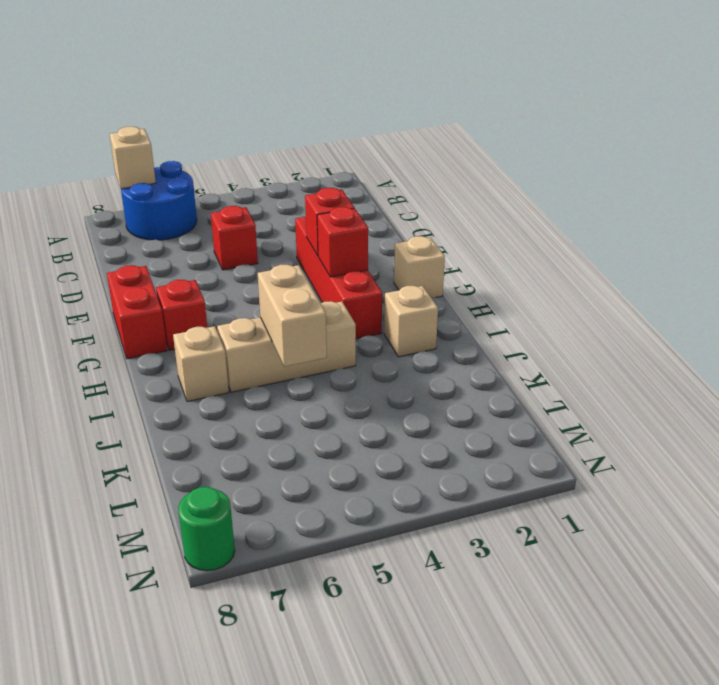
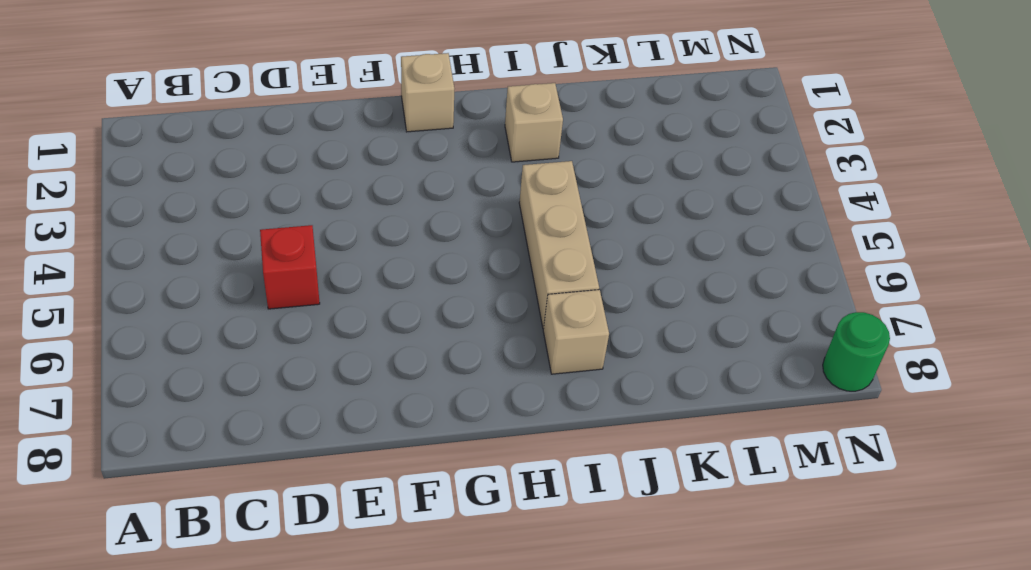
none -> blue round brick A6:B7 level 1
none -> red brick E3:H3 level 1
none -> red brick F8:G8 level 1

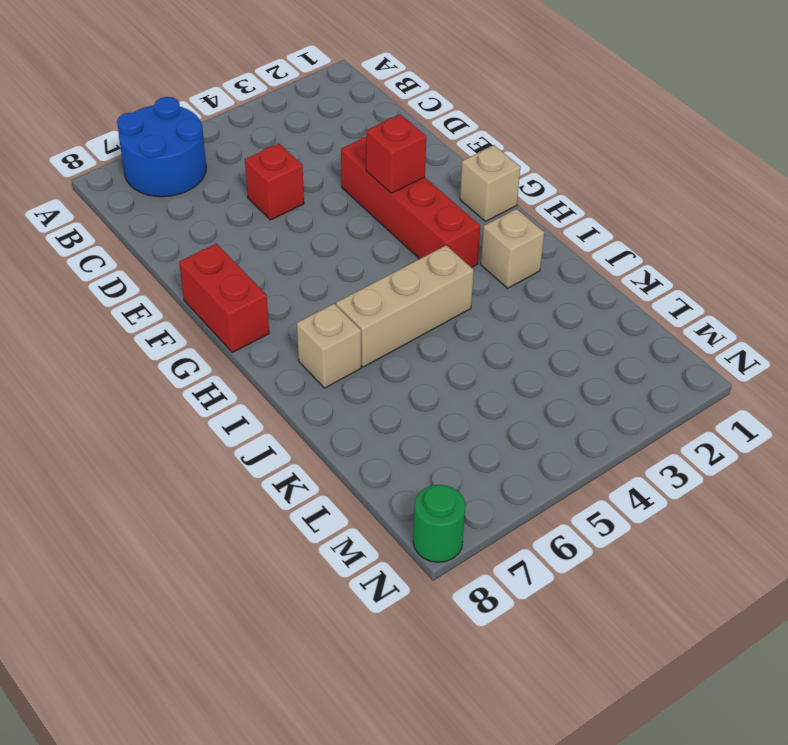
none -> red brick G7 level 1
none -> tan brick A7 level 2
none -> red brick G3 level 2

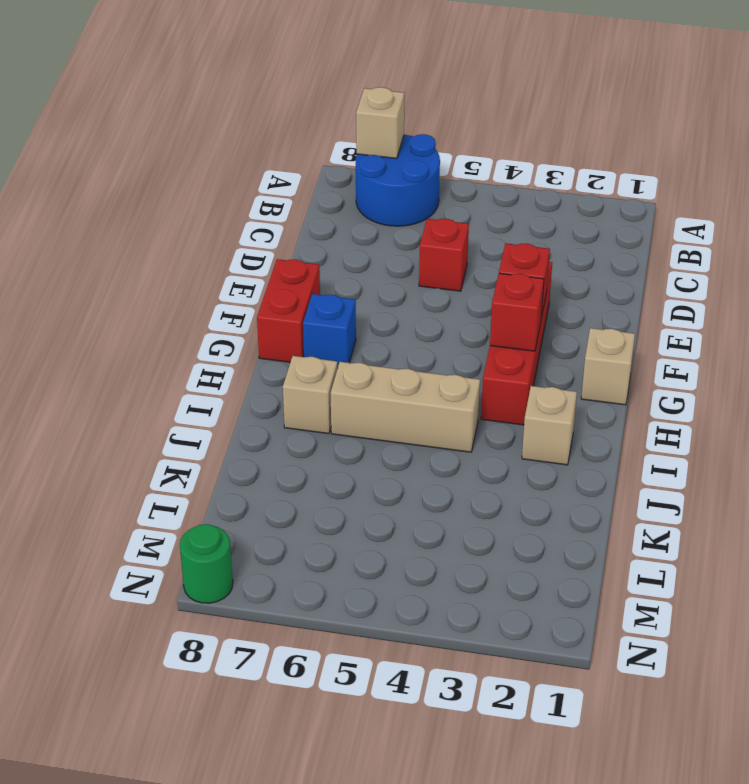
blue brick G7 level 1 -> red brick G7 level 1
none -> tan brick I5:J5 level 2

